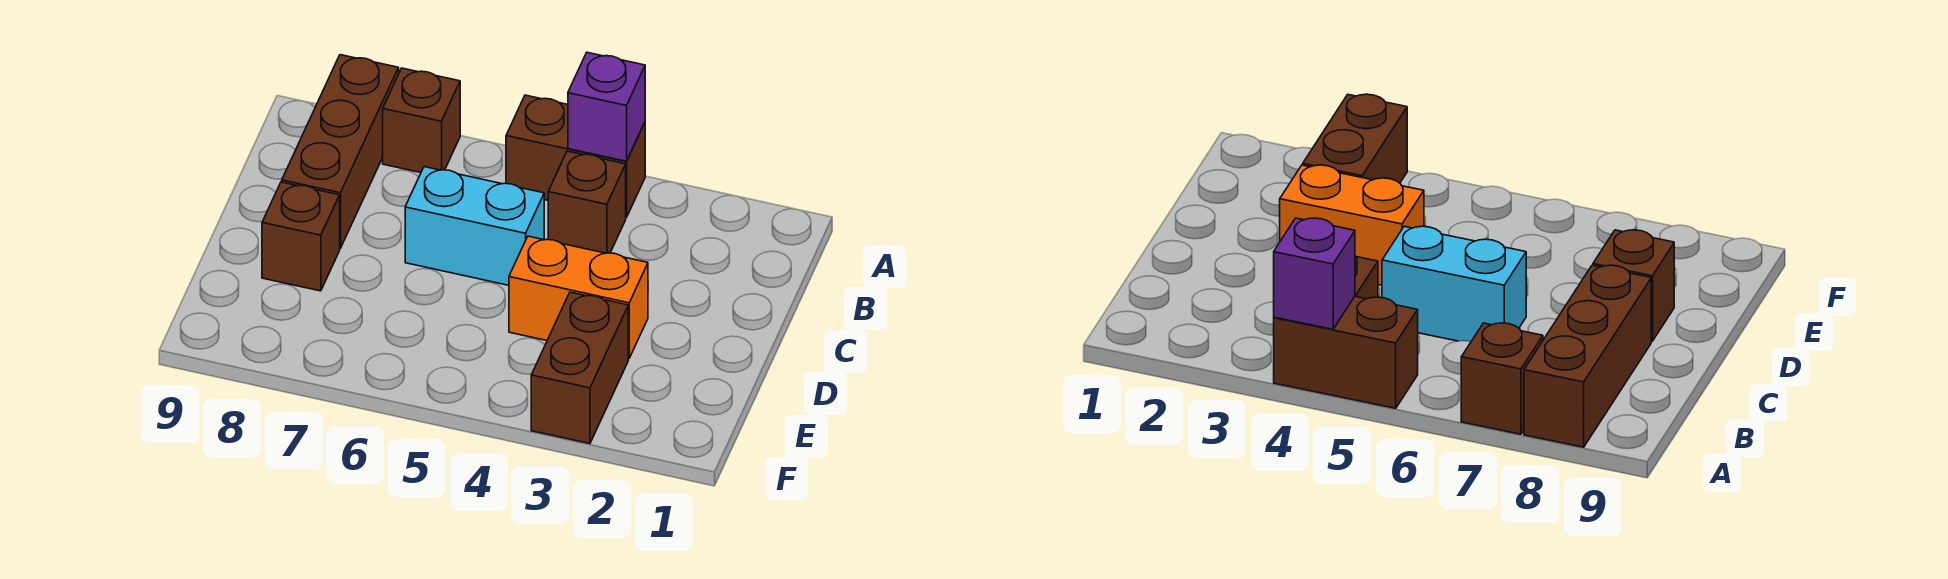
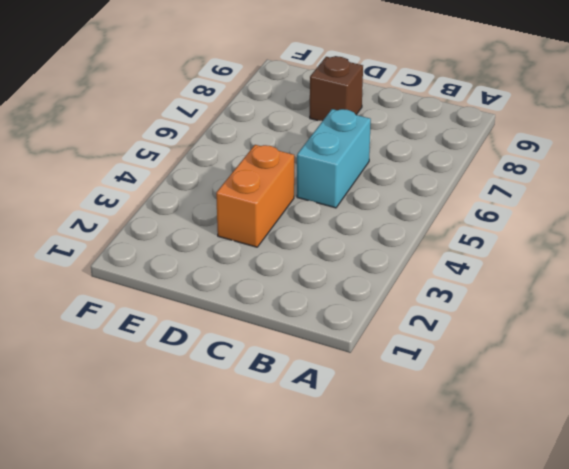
none -> brown brick A4:A5 level 1
none -> brown brick A7 level 1

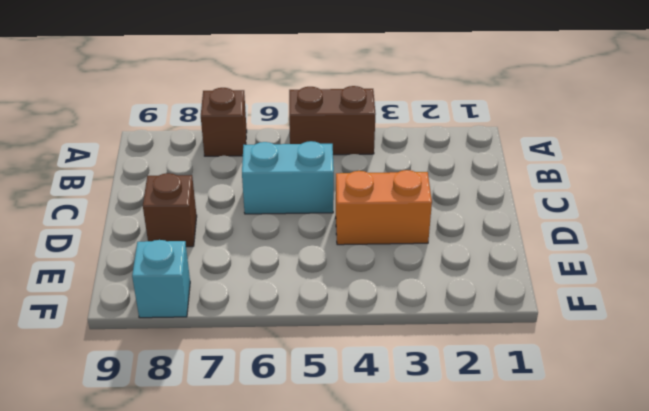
cyan brick F8 level 1 -> none
none -> brown brick A8:C8 level 1
none -> brown brick B4 level 1

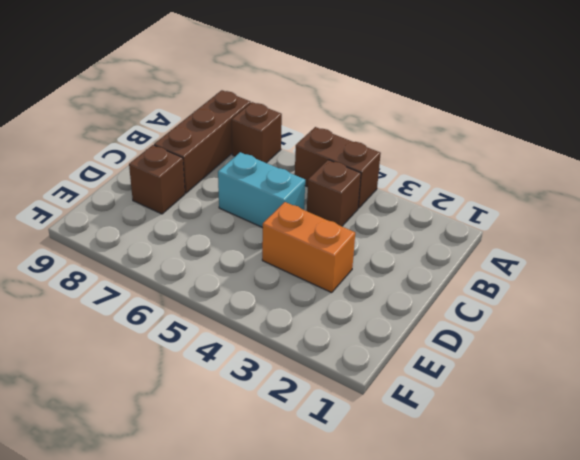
none -> brown brick E3:F3 level 1
none -> purple brick A4 level 2

